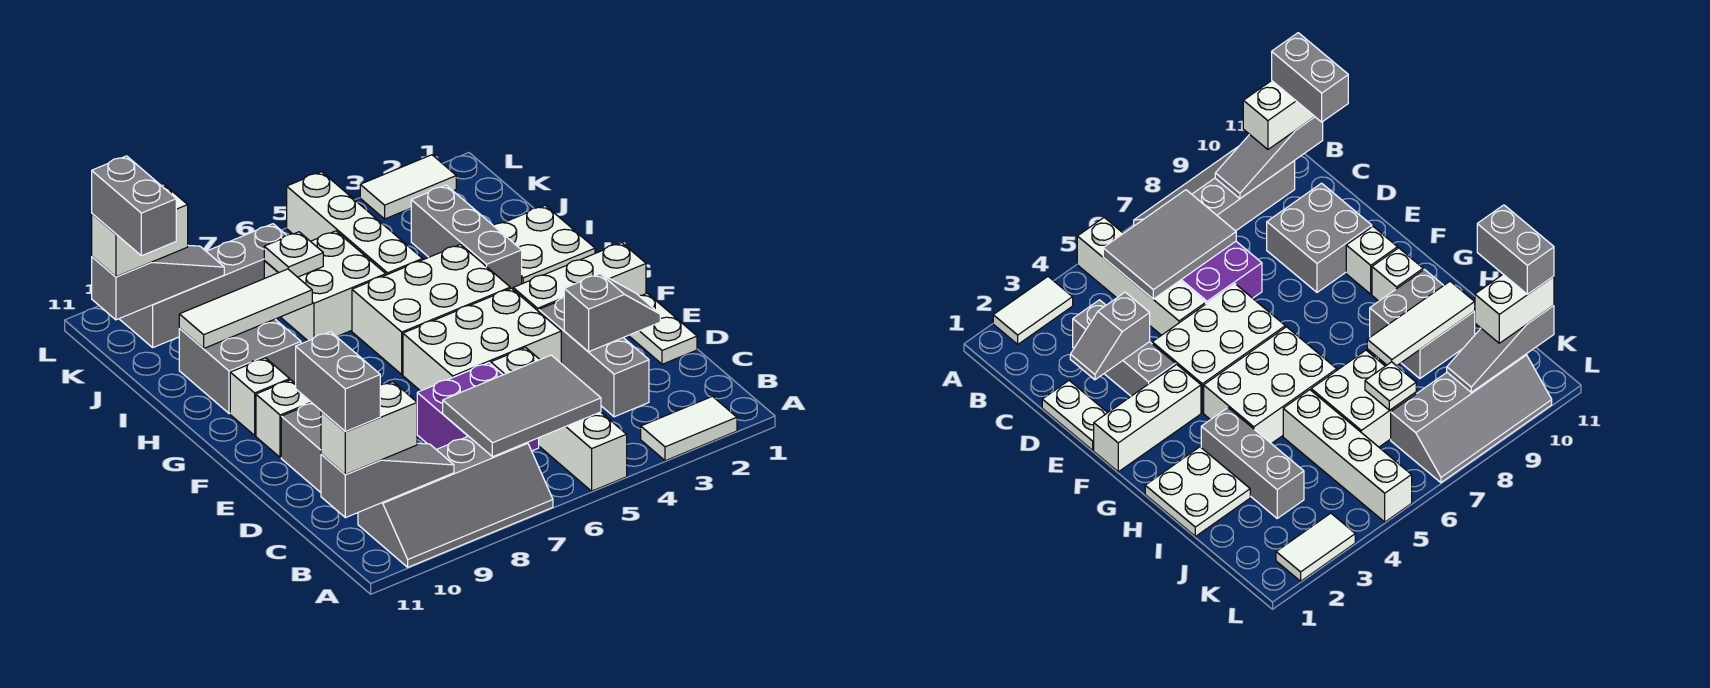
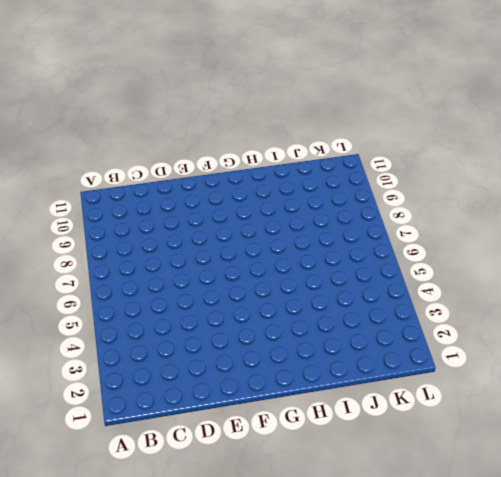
none -> white tile A2:A3 level 1
none -> white brick A5:D5 level 1
none -> grey slope A7:B10 level 1 top B

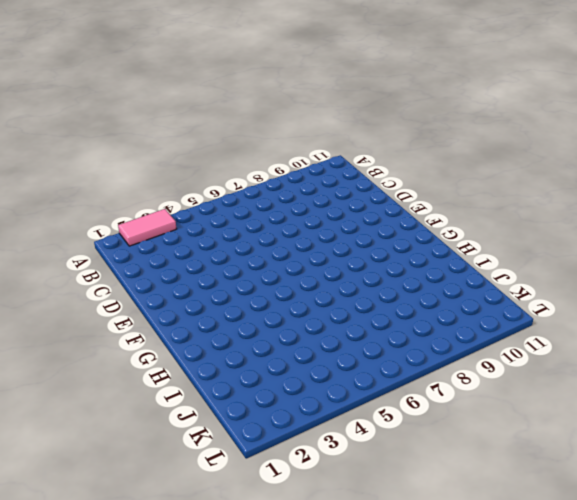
pink tile A2:A3 level 1 -> white tile A2:A3 level 1
none -> white brick A5:D5 level 1
none -> grey slope A7:B10 level 1 top B
none -> grey brick C3:E3 level 1

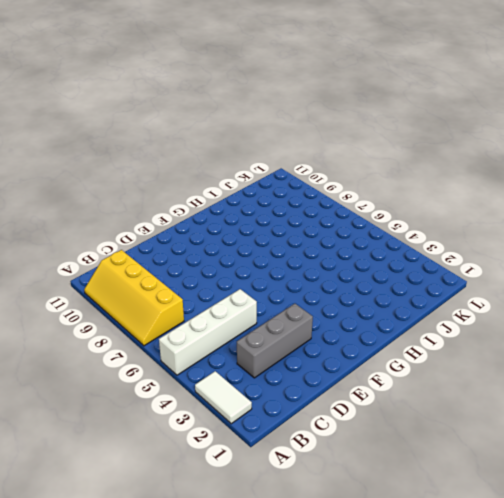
yellow slope A7:B10 level 1 top B -> grey slope A7:B10 level 1 top B
none -> purple brick C6:D7 level 1
none -> white plate D1:E1 level 1
none -> grey brick D9:E10 level 1

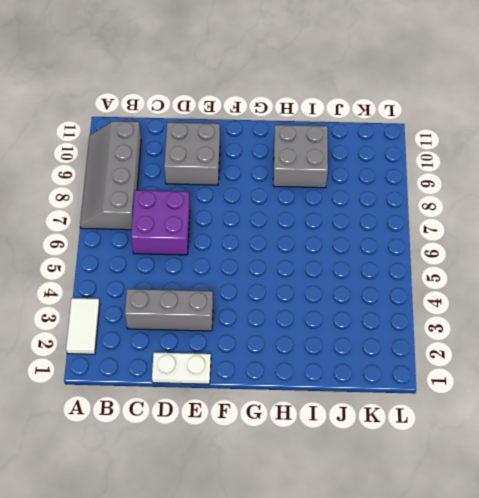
none -> white brick A5:D5 level 1
none -> white brick E4:F6 level 1
none -> white brick F1:F3 level 1

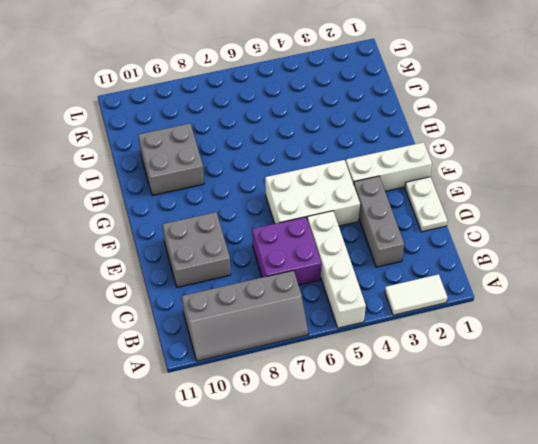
none -> white brick F10 level 1
none -> white brick G4:H6 level 1
none -> white brick G10 level 1

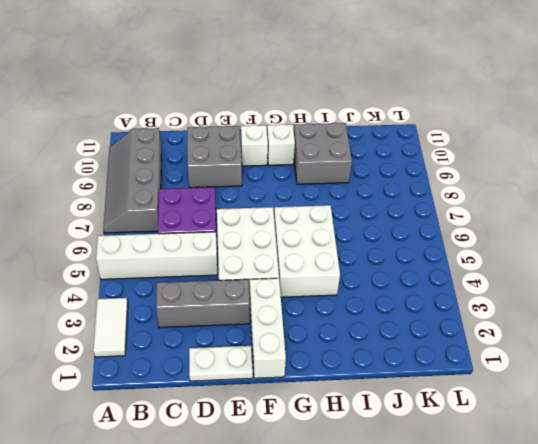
none -> white plate H1:I2 level 1
none -> grey brick H3:J3 level 1
none -> white brick I5:L5 level 1

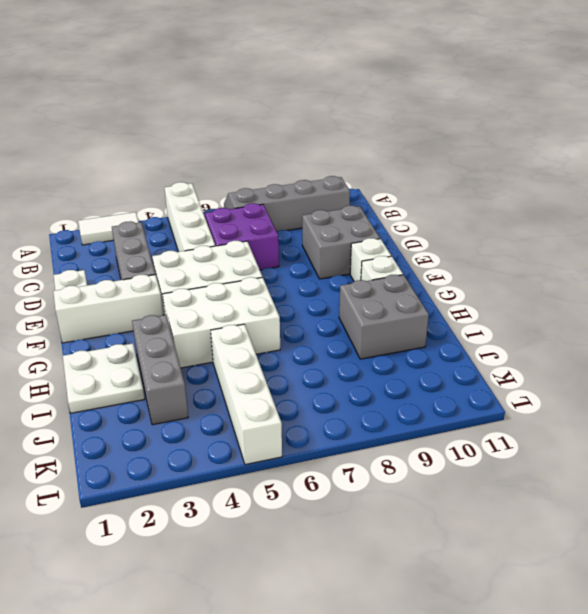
none -> white brick I6:J7 level 1
none -> grey slope K7:L10 level 1 top K
none -> white tile L2:L3 level 1

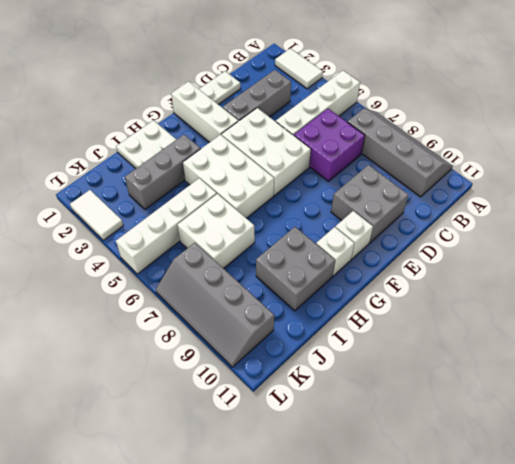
none -> grey tile B5:C7 level 2
none -> grey slope B9:B11 level 2 top 11
none -> grey slope D2:D3 level 2 top 3

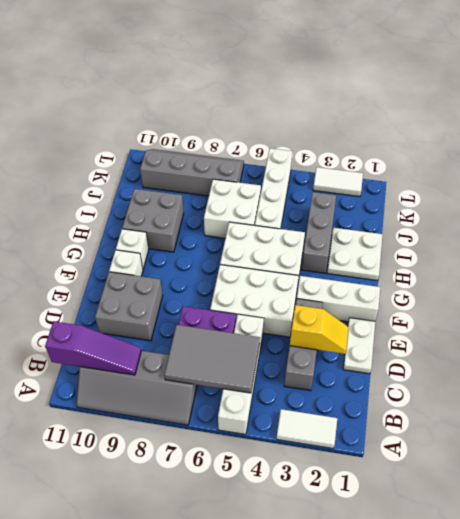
purple slope B9:B11 level 2 top 11 -> grey slope B9:B11 level 2 top 11
yellow slope D2:D3 level 2 top 3 -> grey slope D2:D3 level 2 top 3
none -> white tile I8:I10 level 2
none -> white plate J7 level 2
none -> grey slope K9:K11 level 2 top 11

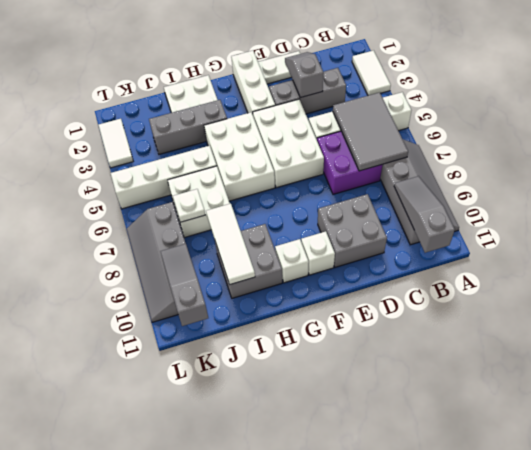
none -> white brick B10:B11 level 3
none -> white brick K10:K11 level 3
none -> grey brick B11:C11 level 4

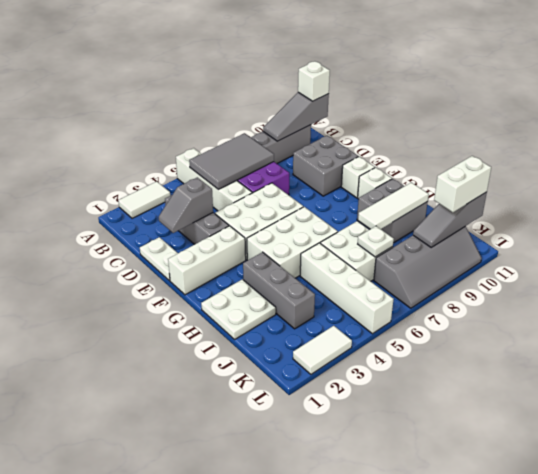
white brick B11 level 3 -> white brick B10:B11 level 3
none -> grey brick B11:C11 level 4
none -> grey brick J11:K11 level 4

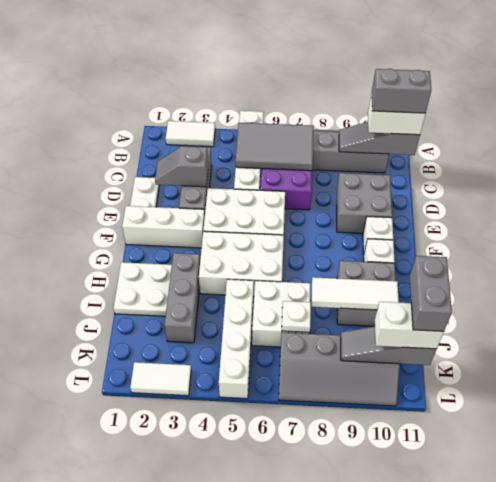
grey brick B10:B11 level 4 -> grey brick B11:C11 level 4

